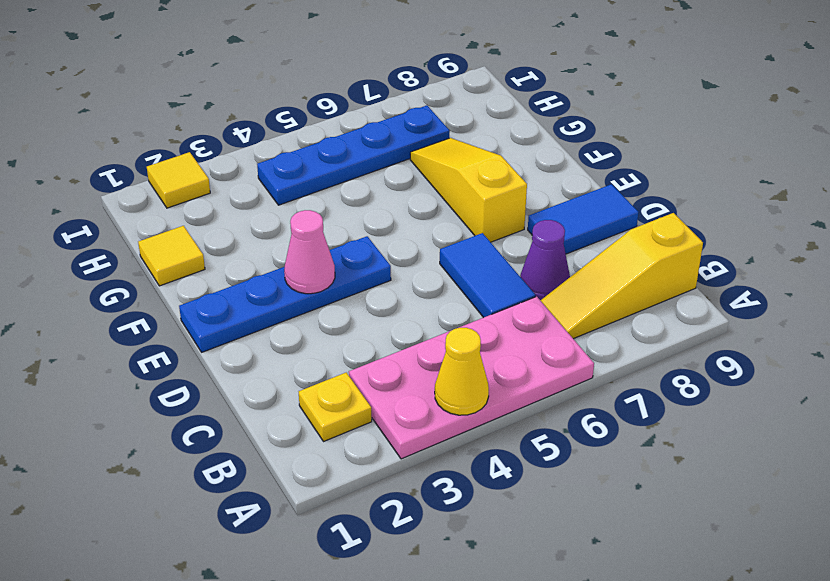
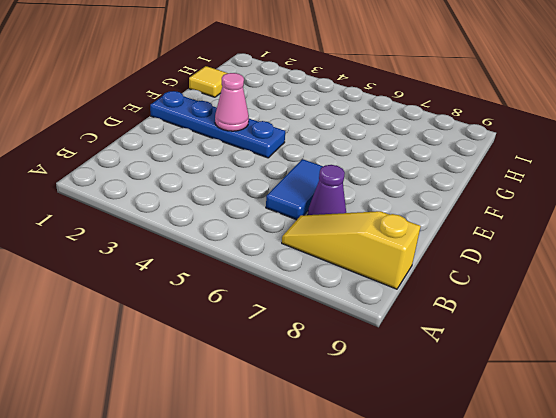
none -> pink plate A3:B6 level 1
none -> yellow plate B2 level 1
none -> blue tile D8:D9 level 1

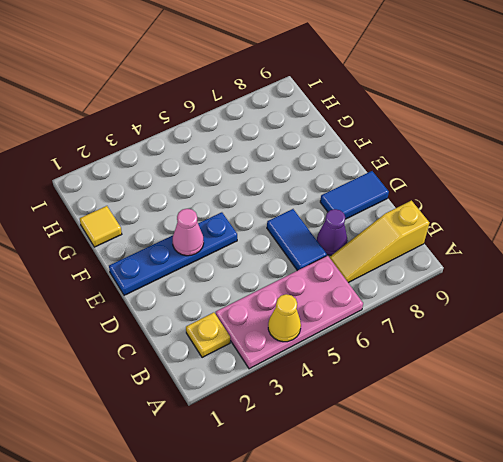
none -> yellow slope E7:G7 level 1 top E
none -> blue plate H4:H7 level 1
none -> yellow tile I2 level 1

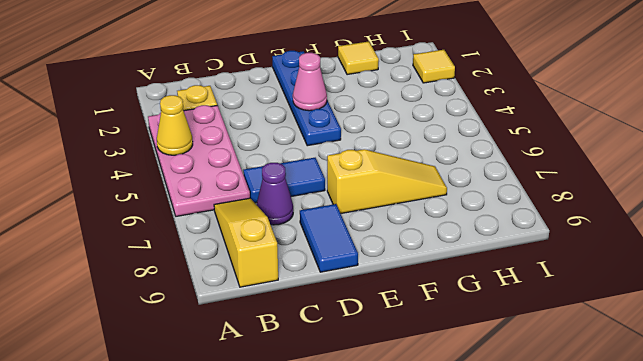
none -> blue plate H4:H7 level 1

